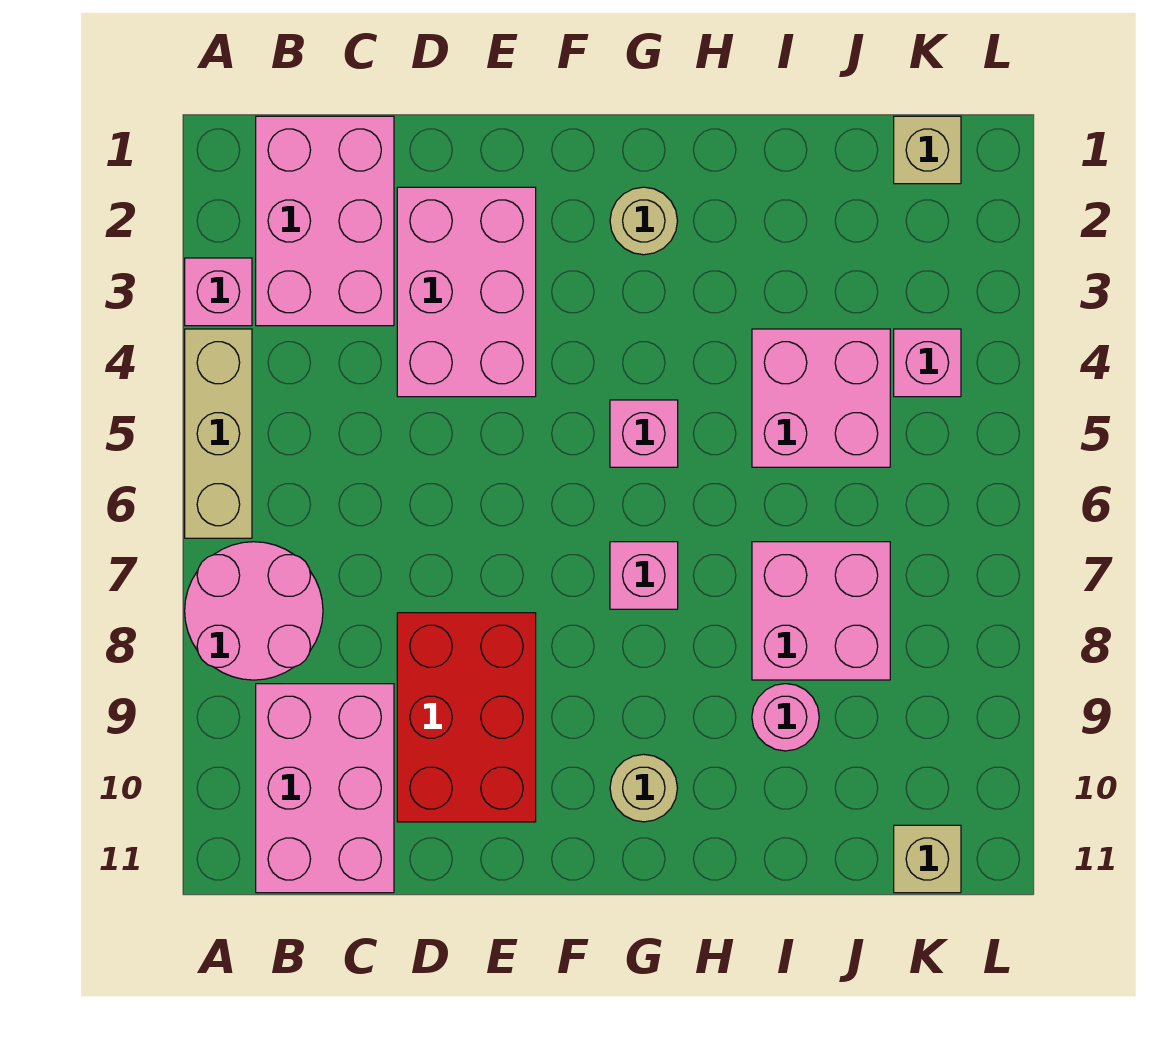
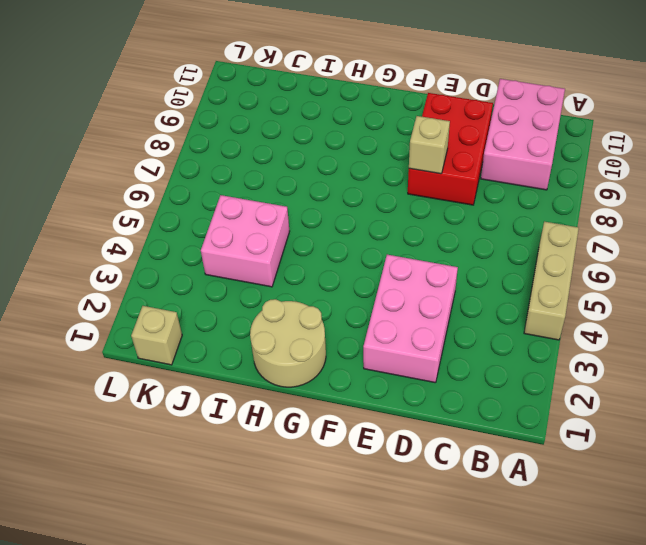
tan brick E8 level 2 -> tan brick K11 level 1
tan round brick G1:H2 level 1 -> tan round brick G2 level 1
none -> pink brick A3 level 1
none -> pink round brick A7:B8 level 1
none -> pink brick B1:C3 level 1

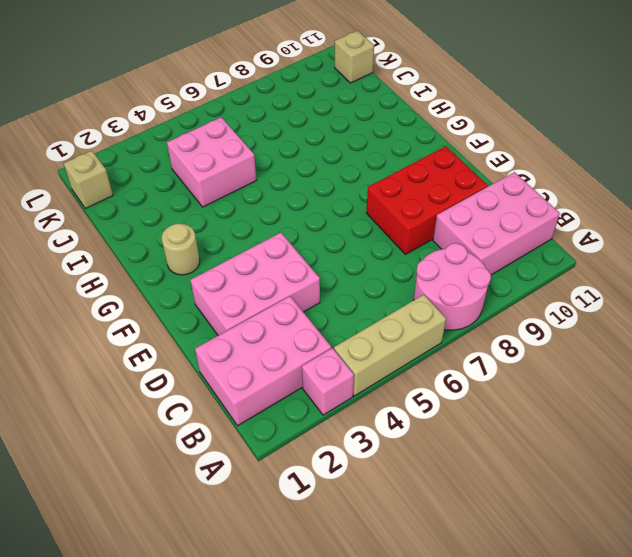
none -> pink brick G5 level 1
none -> pink brick G7 level 1
none -> tan round brick G10 level 1

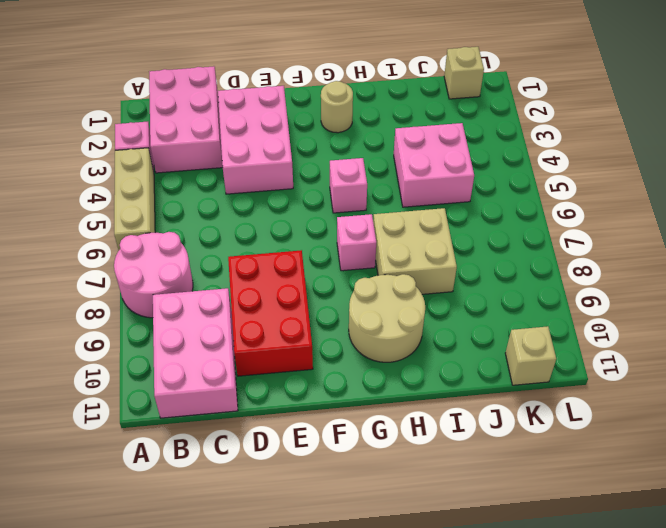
tan round brick G9:H10 level 1 -> tan round brick G10 level 1
tan brick H7:I8 level 1 -> pink brick I7:J8 level 1
none -> pink round brick I9 level 1
none -> pink brick K4 level 1

